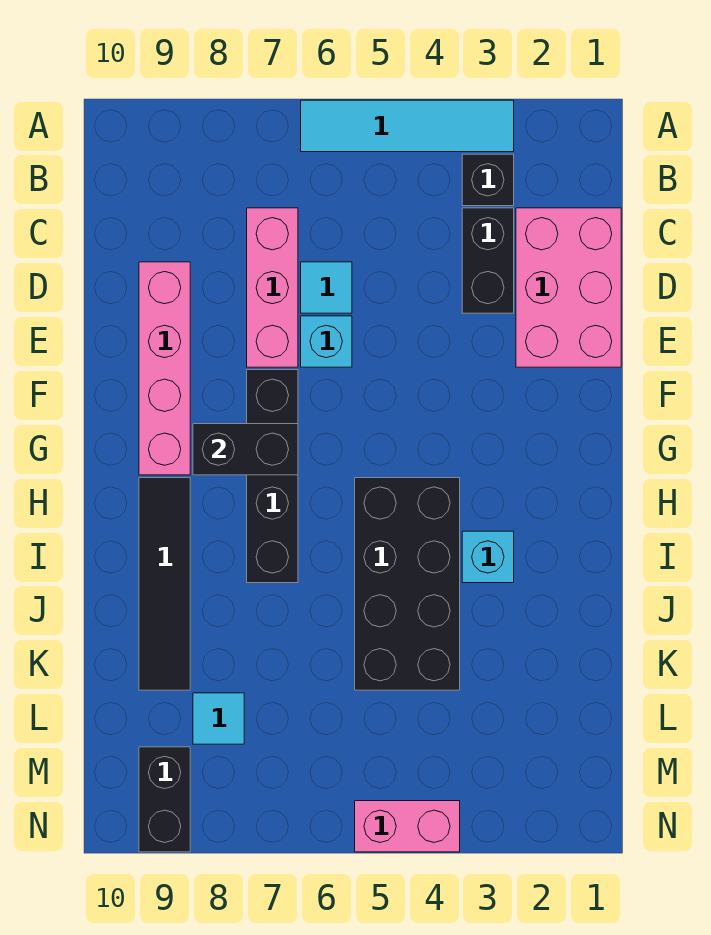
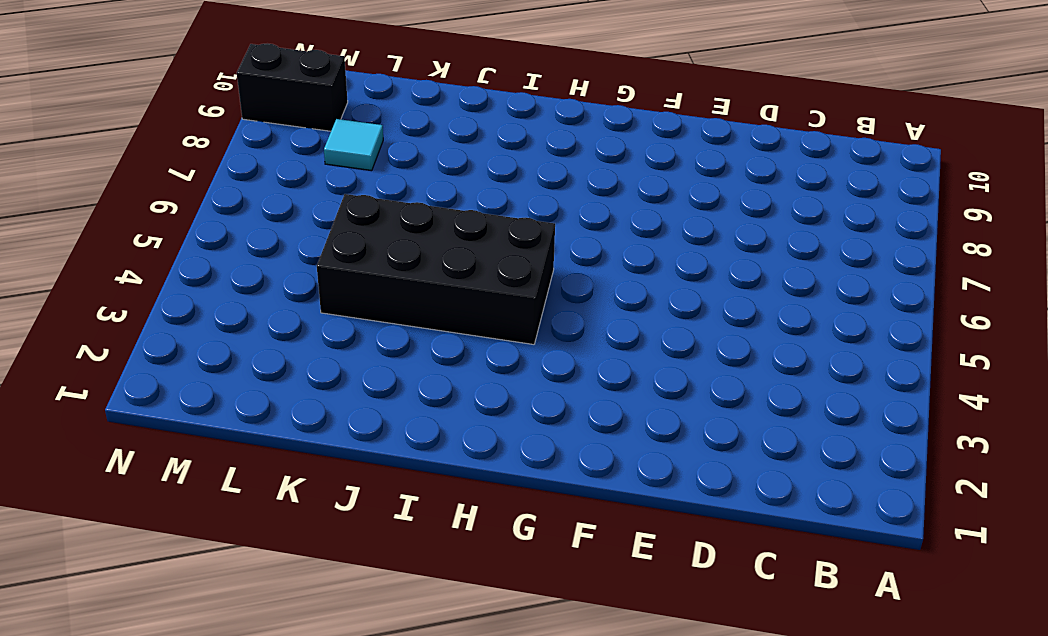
none -> cyan tile A3:A6 level 1
none -> black brick B3 level 1
none -> pink brick C1:E2 level 1

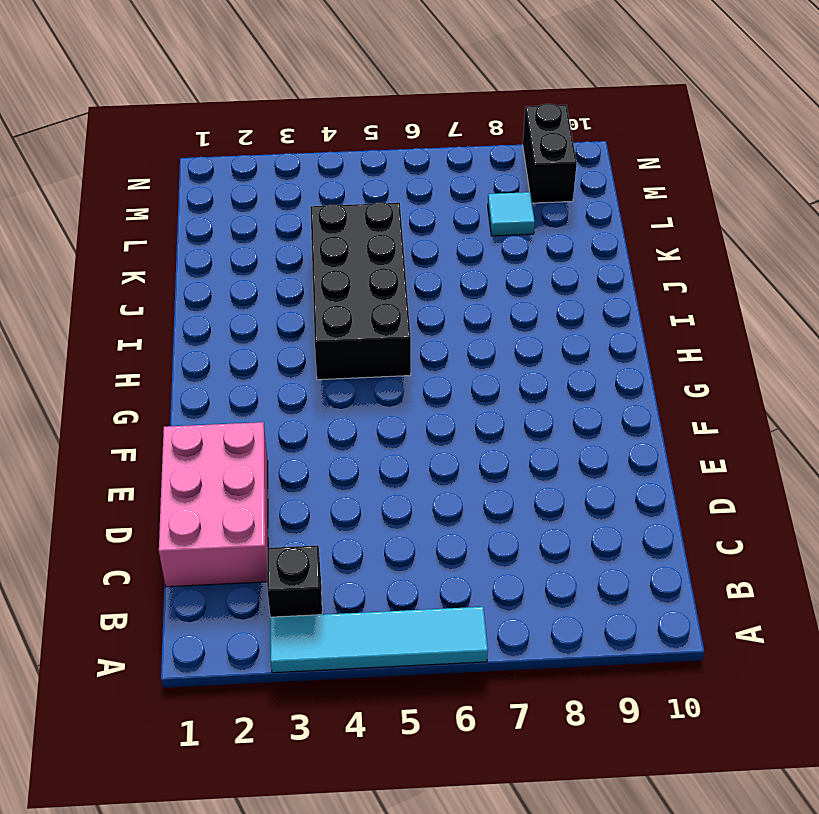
none -> black brick C3:D3 level 1
none -> pink brick C7:E7 level 1
none -> cyan tile D6 level 1

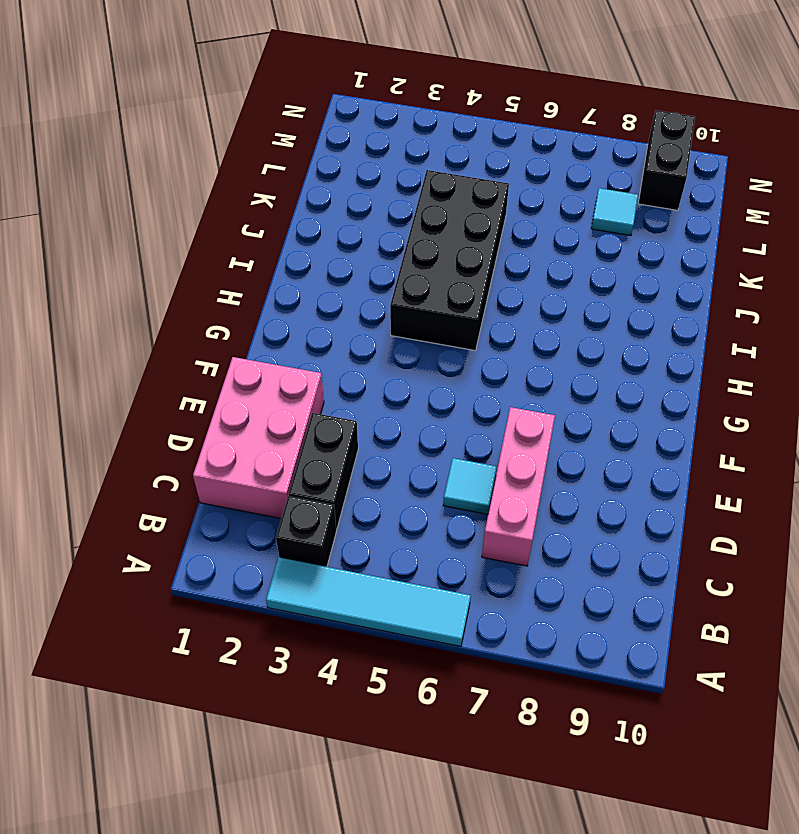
none -> pink brick D9:G9 level 1
none -> cyan brick E6 level 1
none -> black brick F7:I7 level 1

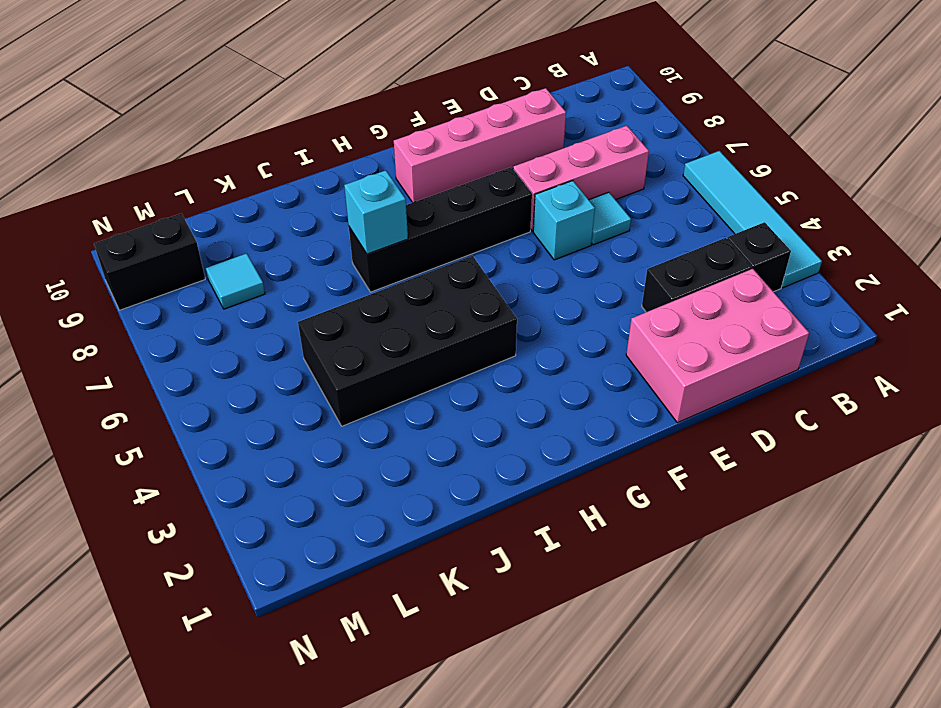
cyan brick I7 level 2 -> cyan brick I3 level 1
none -> black tile H9:K9 level 1
none -> pink brick N4:N5 level 1
none -> black brick G7:G8 level 2

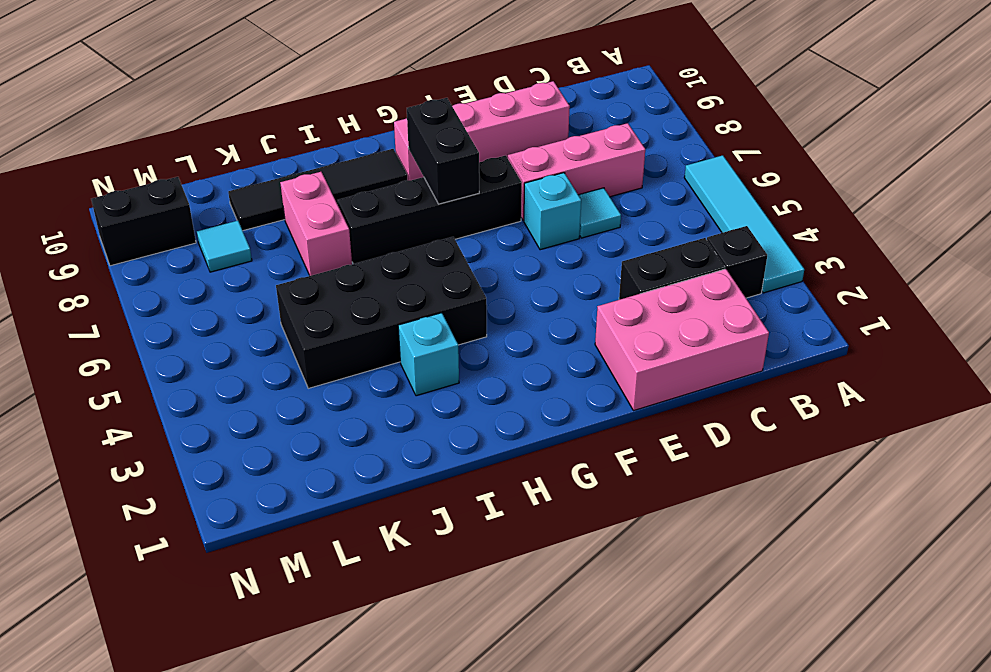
pink brick J7:J8 level 1 -> pink brick N4:N5 level 1

